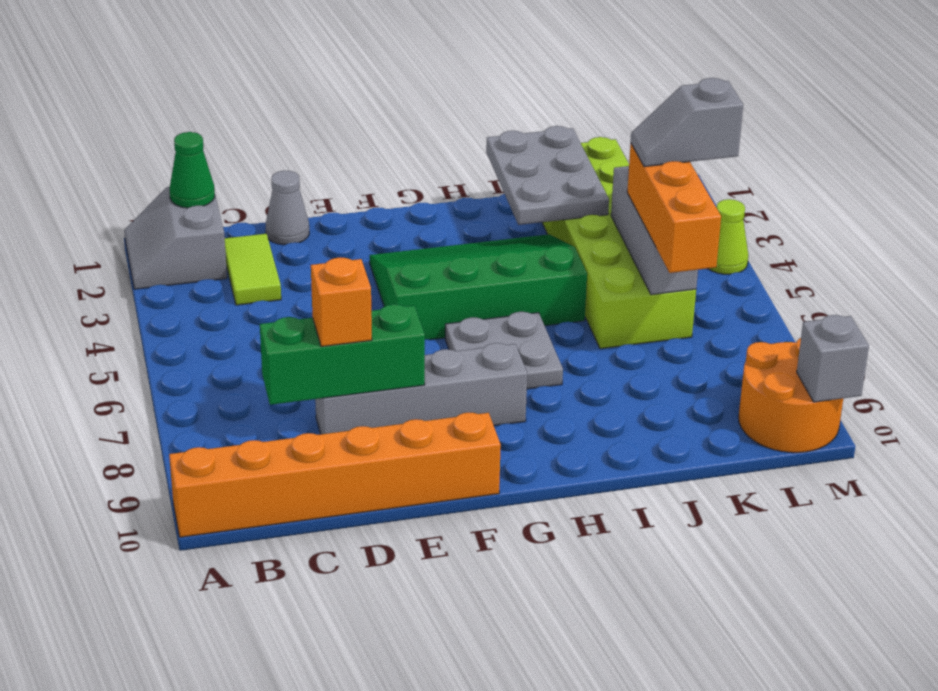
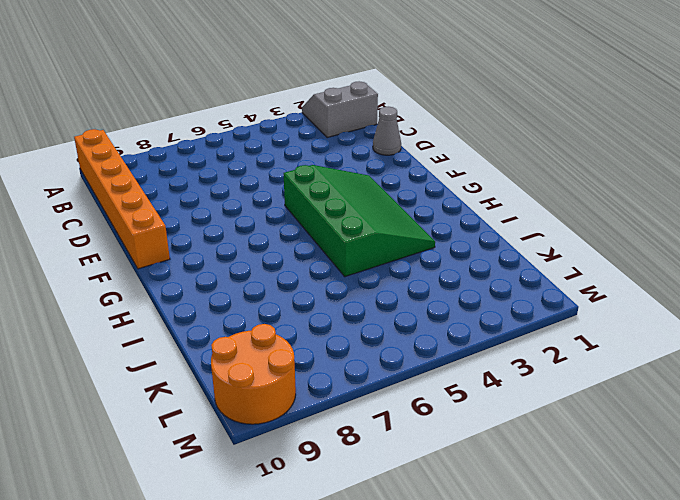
none -> lime tile C2:C3 level 1
none -> grey brick D8:G8 level 1
none -> grey plate G6:H7 level 1

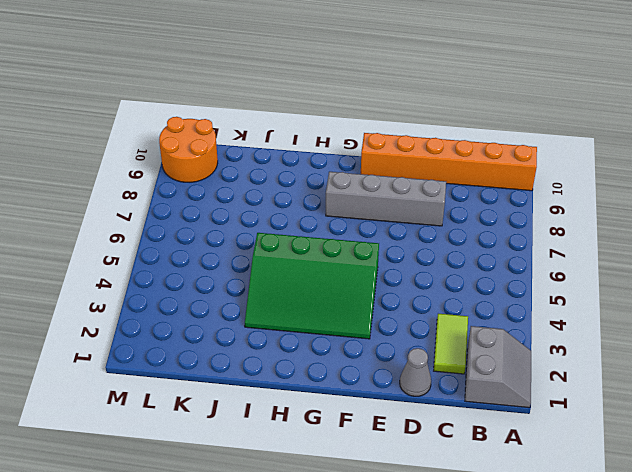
none -> grey plate G6:H7 level 1
none -> lime brick J1:K6 level 1
none -> lime cone M4 level 1

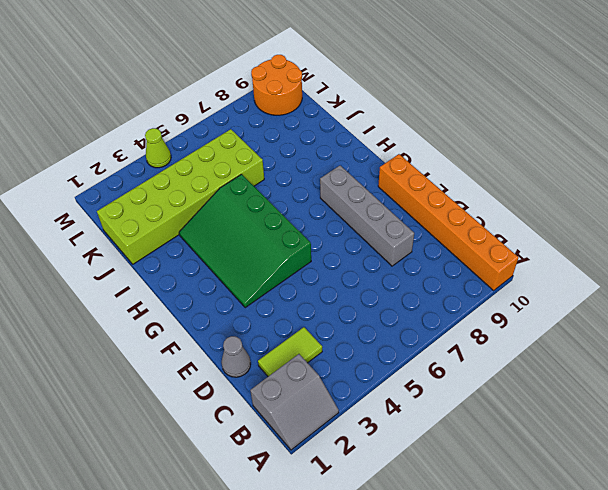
none -> grey plate G6:H7 level 1
none -> green cone B1 level 2
none -> green brick C8:E8 level 2

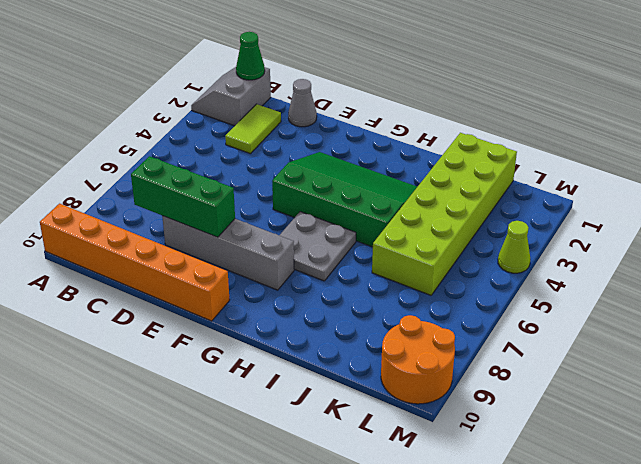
none -> grey plate I1:J3 level 2
none -> grey brick K4:K6 level 2
none -> grey brick M10 level 2

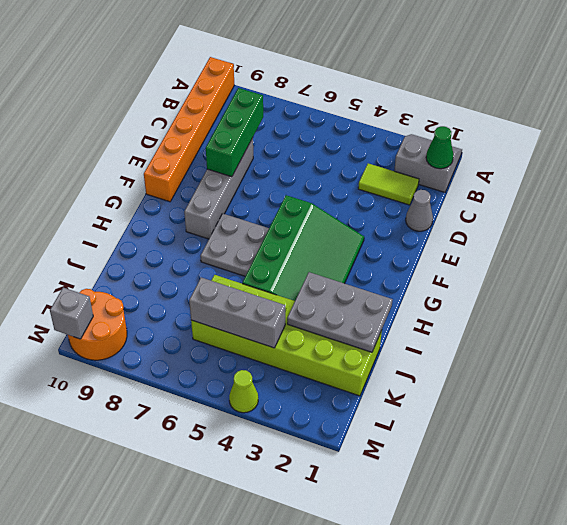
none -> orange brick D8 level 3
none -> orange brick K5:K7 level 3
none -> grey slope K5:L5 level 4 top L

